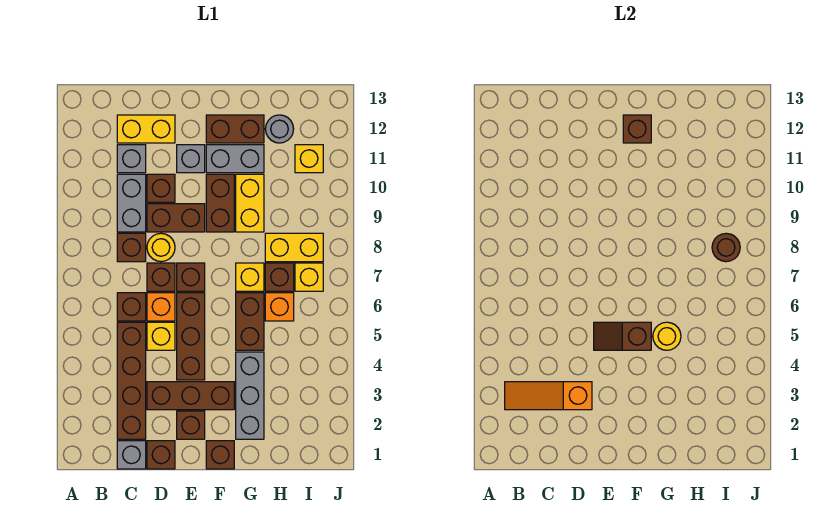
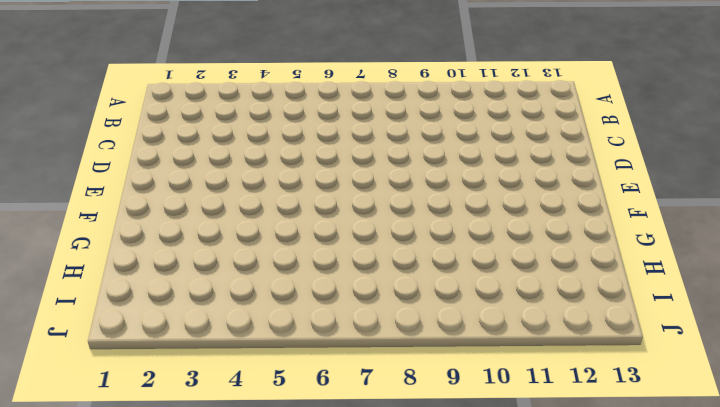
none -> grey brick C1 level 1
none -> brown brick C2:C5 level 1
none -> brown brick C6 level 1
none -> brown brick C8 level 1

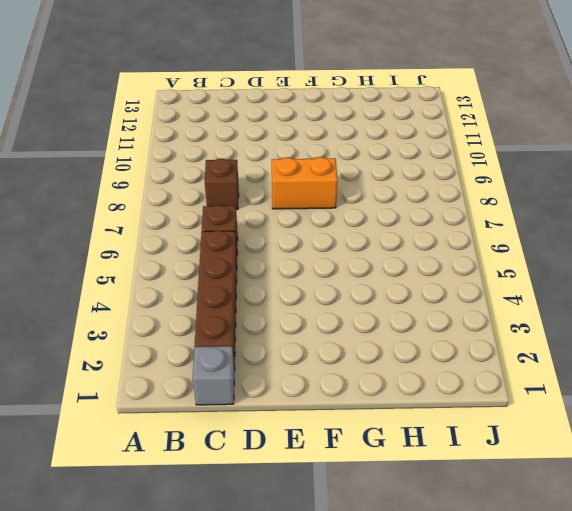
orange brick E8:F8 level 1 -> none
none -> grey brick C9:C10 level 1
none -> grey brick C11 level 1
none -> yellow brick C12:D12 level 1
none -> brown brick D1 level 1

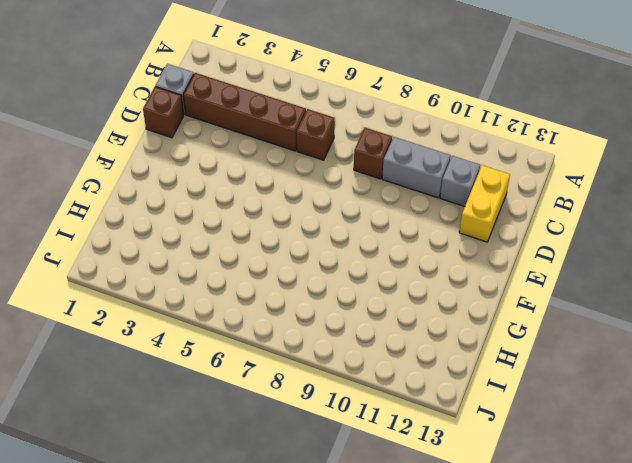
none -> brown brick D3:F3 level 1
none -> yellow brick D5 level 1
none -> orange brick D6 level 1
none -> brown brick D7 level 1

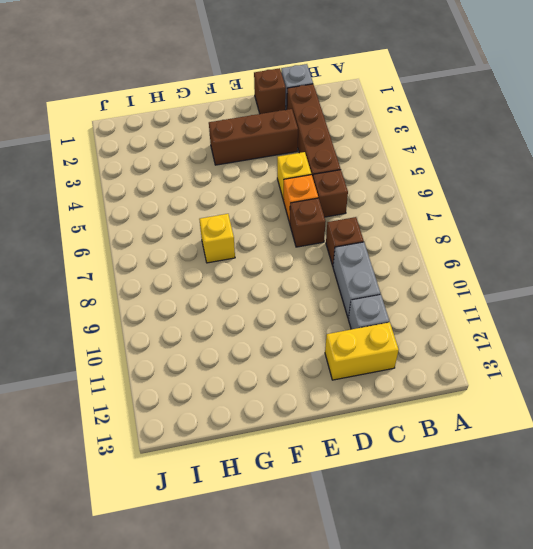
none -> yellow round brick D8 level 1
none -> brown brick D9:E9 level 1
none -> brown brick D10 level 1
none -> brown brick E2 level 1

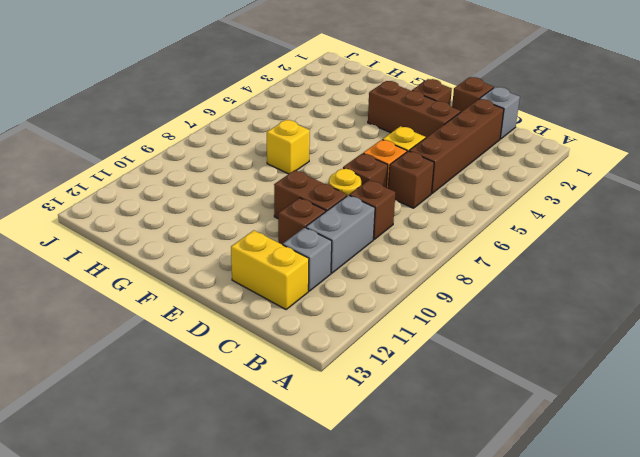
none -> brown brick E4:E6 level 1
none -> brown brick E7 level 1
none -> grey brick E11 level 1
none -> brown brick F1 level 1

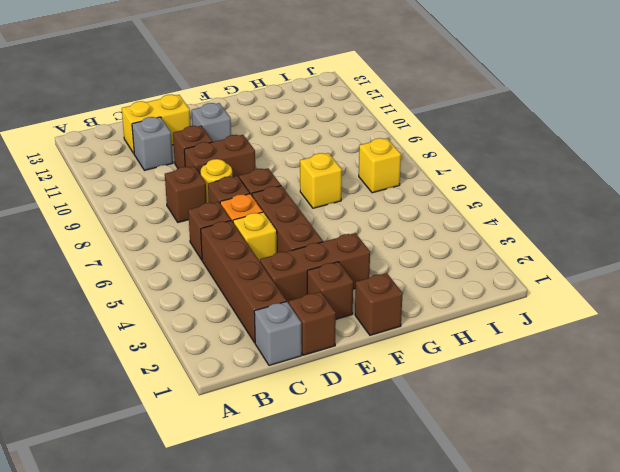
none -> grey brick C9:C10 level 1
none -> brown brick F9:F10 level 1
none -> grey brick F11:G11 level 1
none -> brown brick F12:G12 level 1

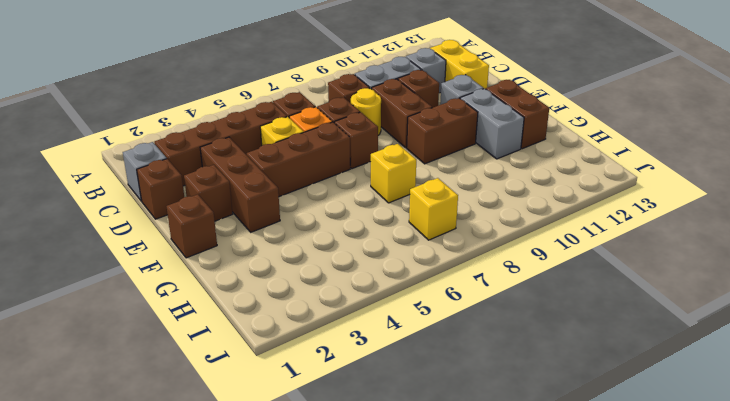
none -> grey brick G2:G4 level 1
none -> brown brick G5:G6 level 1
none -> yellow brick G9:G10 level 1
none -> orange brick H6 level 1

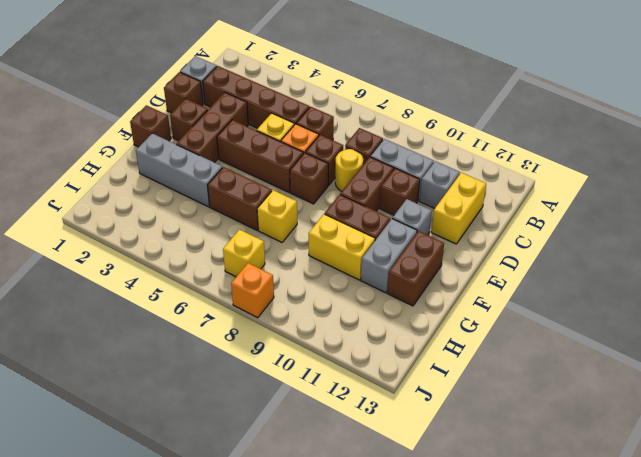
orange brick J8 level 1 -> orange brick H6 level 1
none -> brown brick H7 level 1
none -> yellow brick H8:I8 level 1
none -> grey round brick H12 level 1
none -> yellow brick I11 level 1

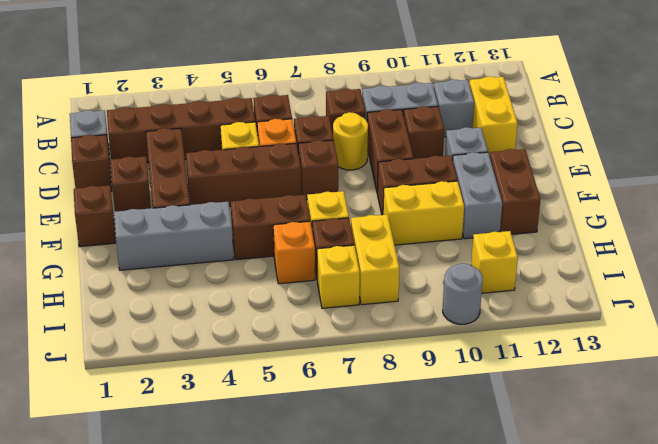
grey round brick J10 level 1 -> grey round brick H12 level 1
none -> orange slope B3:D3 level 2 top D
none -> brown slope E5:F5 level 2 top F
none -> brown brick F12 level 2
none -> yellow round brick G5 level 2

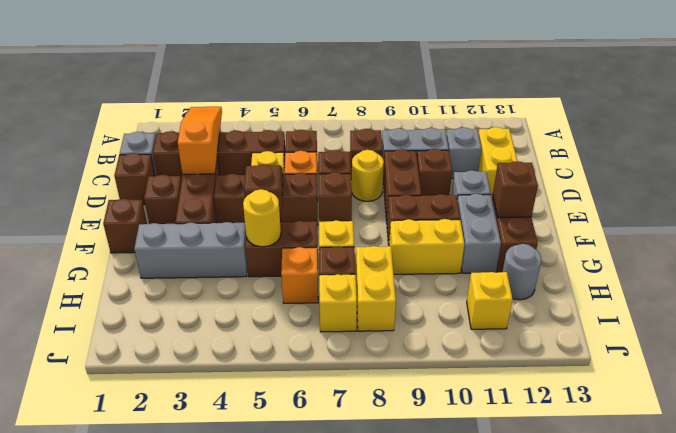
none -> brown round brick I8 level 2

